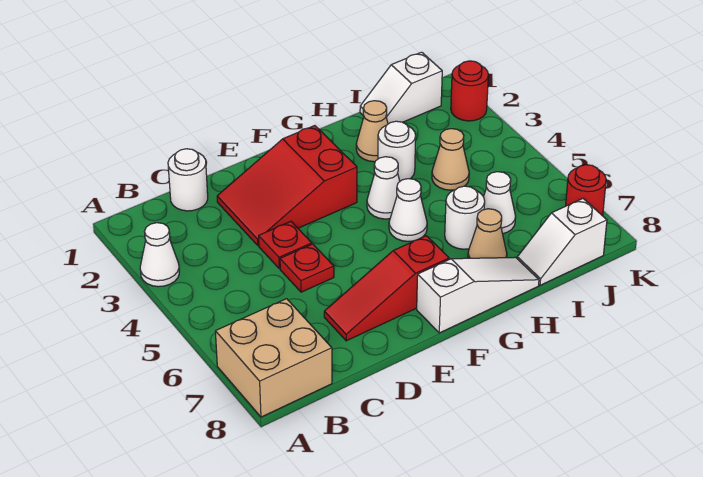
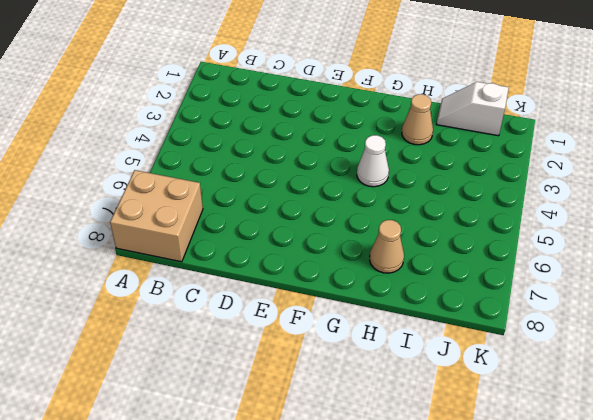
none -> white cone A3 level 1
none -> white round brick C1 level 1
none -> red slope D2:F3 level 1 top F

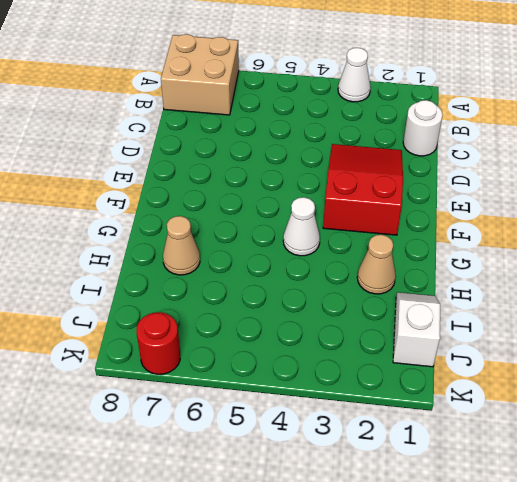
none -> red plate D4 level 1
none -> red plate D5 level 1
none -> red slope D7:F7 level 1 top F

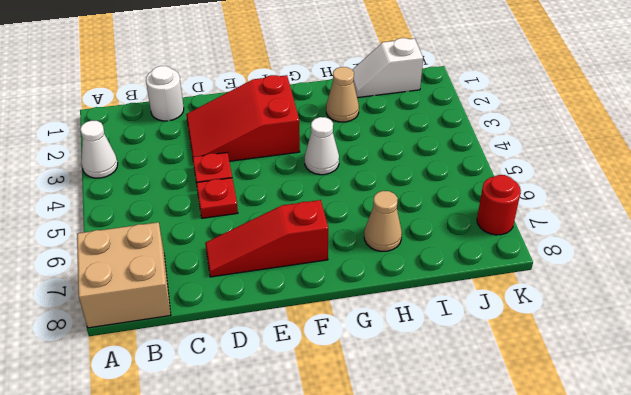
none -> white slope F8:H8 level 1 top F
none -> white cone G5 level 1
none -> white round brick H3 level 1

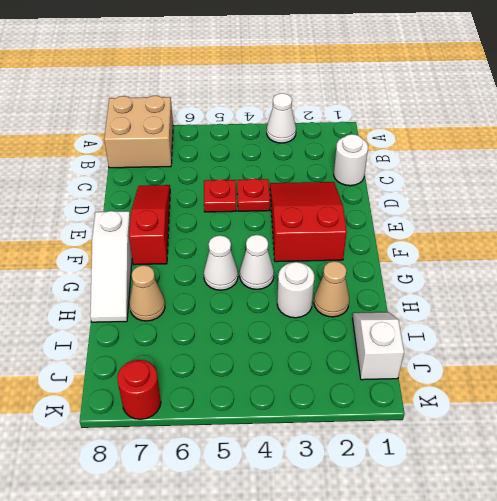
none -> white round brick H6 level 1
none -> tan cone I4 level 1
none -> white cone I6 level 1

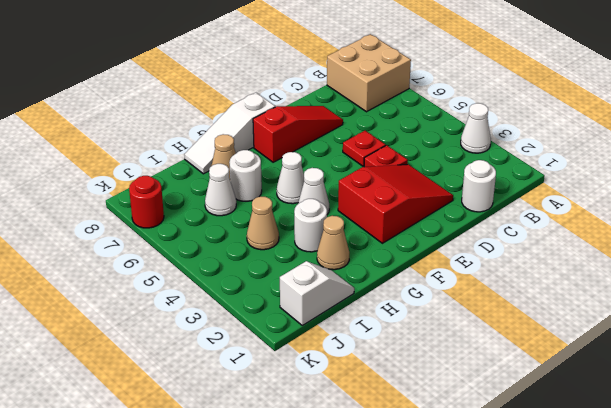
none -> white slope I8:J8 level 1 top J
none -> red round brick K2 level 1

